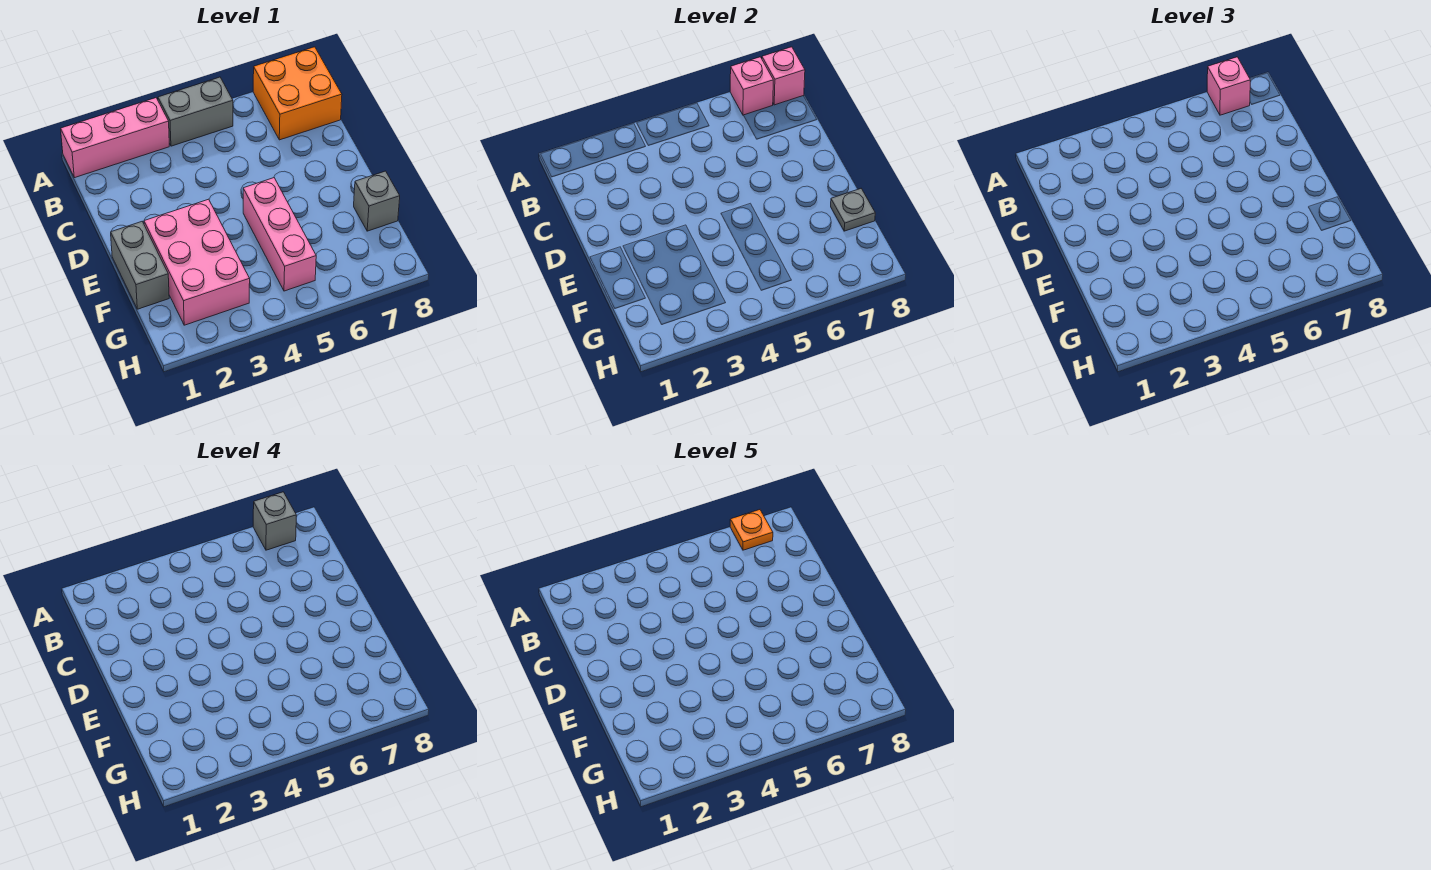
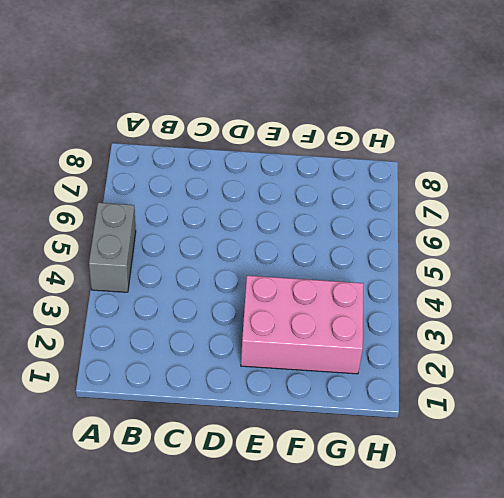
none -> pink brick A1:A3 level 1
none -> orange brick A7:B8 level 1
none -> grey brick E1:F1 level 1

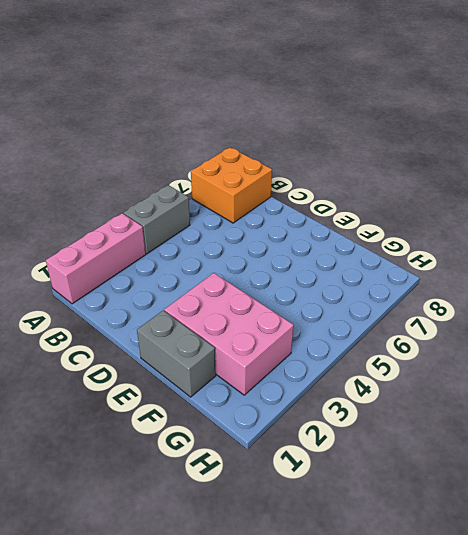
none -> pink brick E5:G5 level 1
none -> grey brick F8 level 1
none -> pink brick A7 level 2

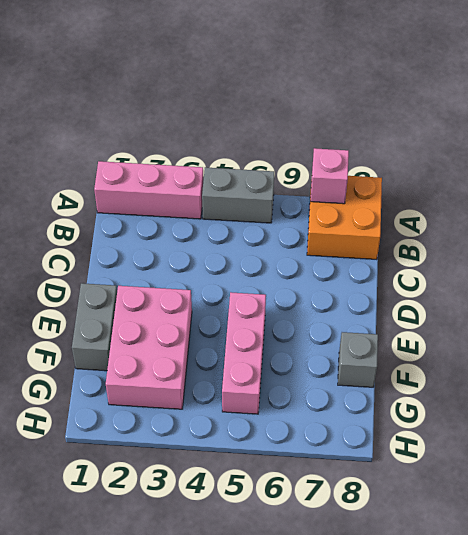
none -> pink brick A8 level 2
none -> grey plate F8 level 2
none -> pink brick A7 level 3

